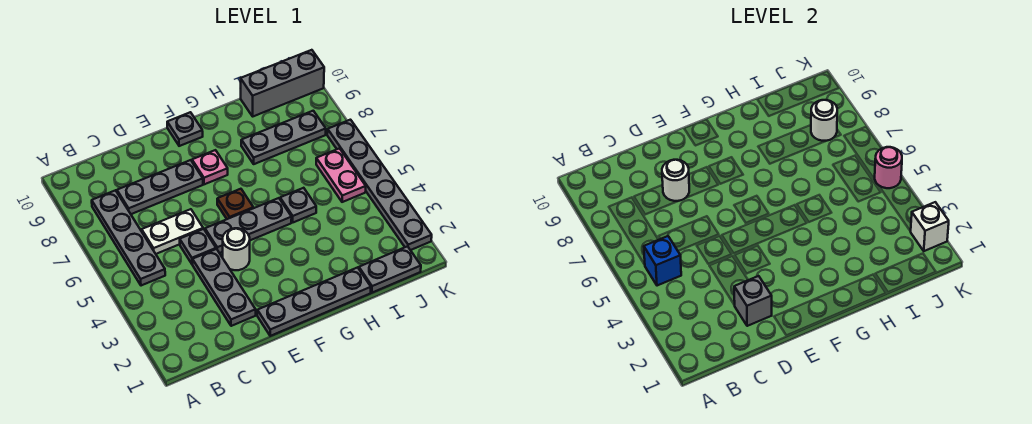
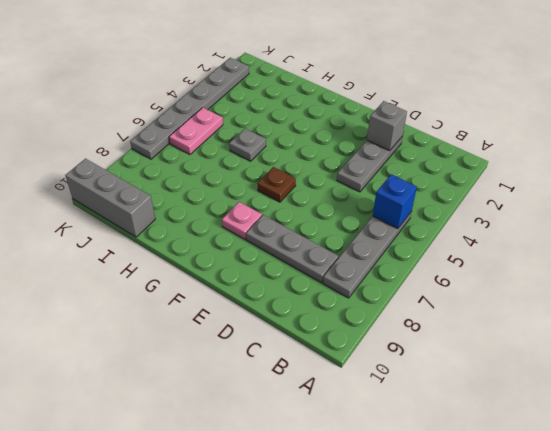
none -> white plate C6:D6 level 1
none -> grey plate D5 level 1
none -> grey plate E1:H1 level 1

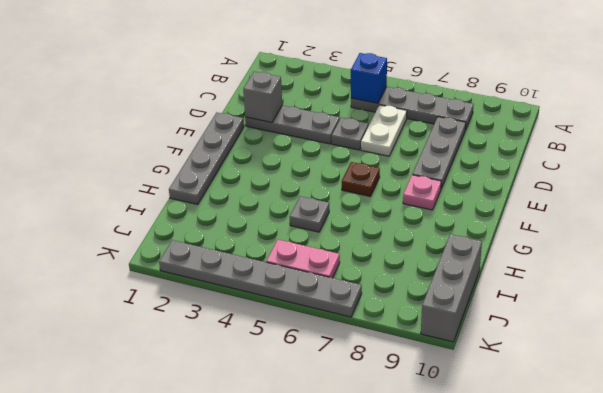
none -> white round brick E4 level 1
none -> grey plate E5:G5 level 1
none -> grey plate F10 level 1

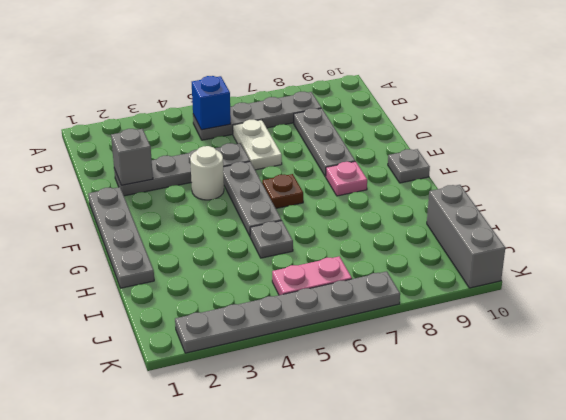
none -> grey plate H8:J8 level 1
none -> grey plate I1:J1 level 1
none -> white round brick D8 level 2

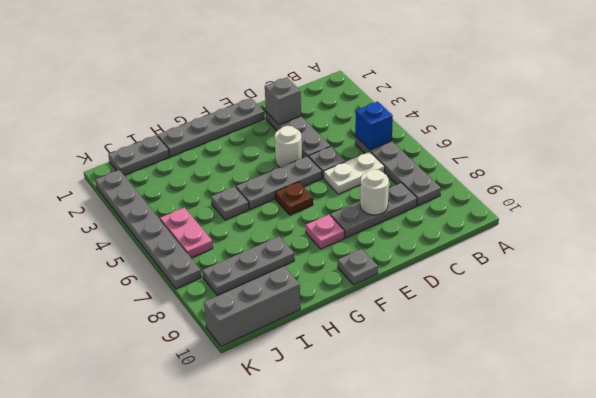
none -> white round brick J8 level 2
none -> white brick K2 level 2
none -> pink round brick K5 level 2

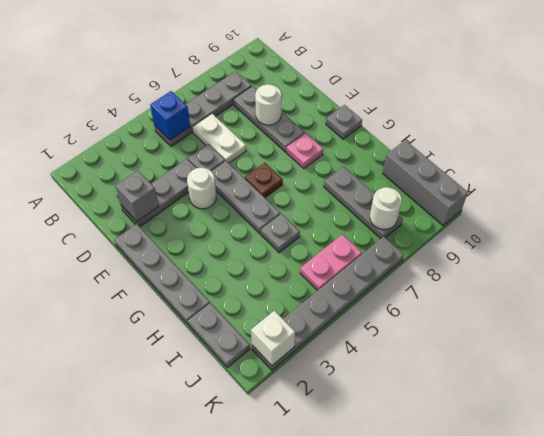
none -> pink round brick K5 level 2

